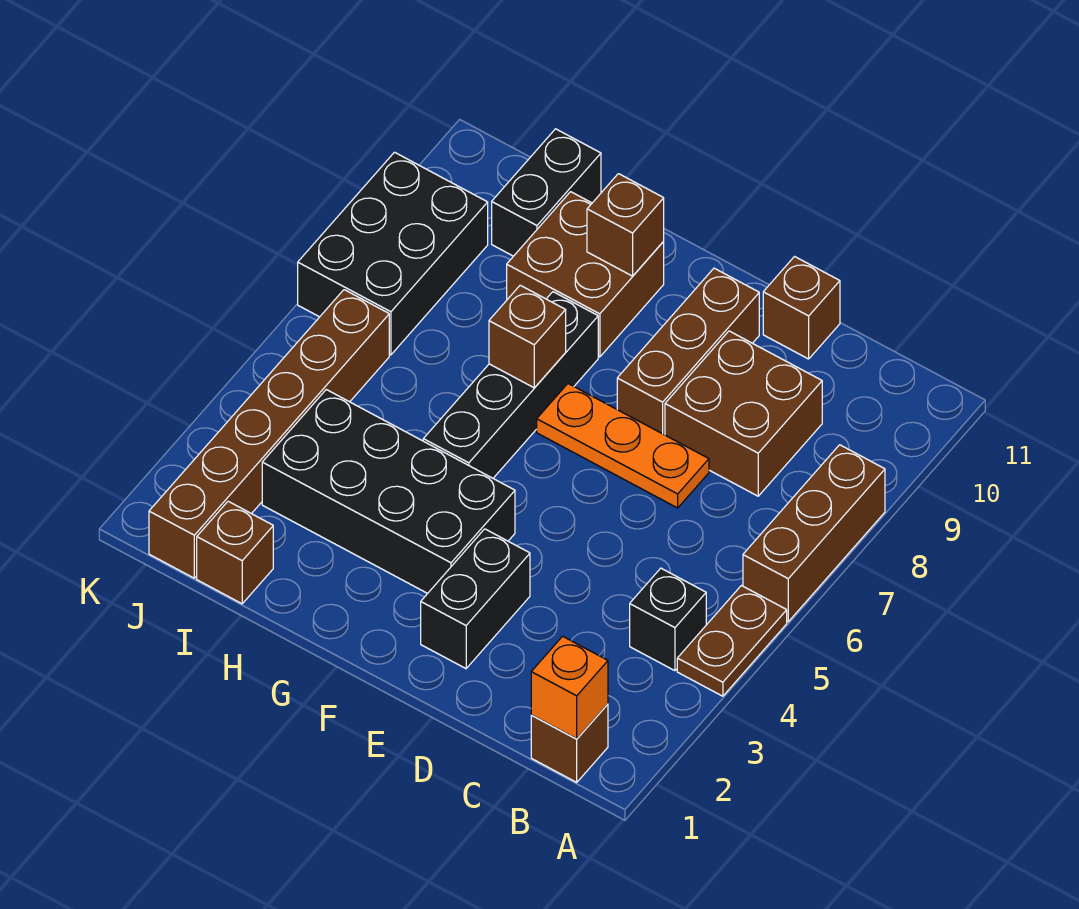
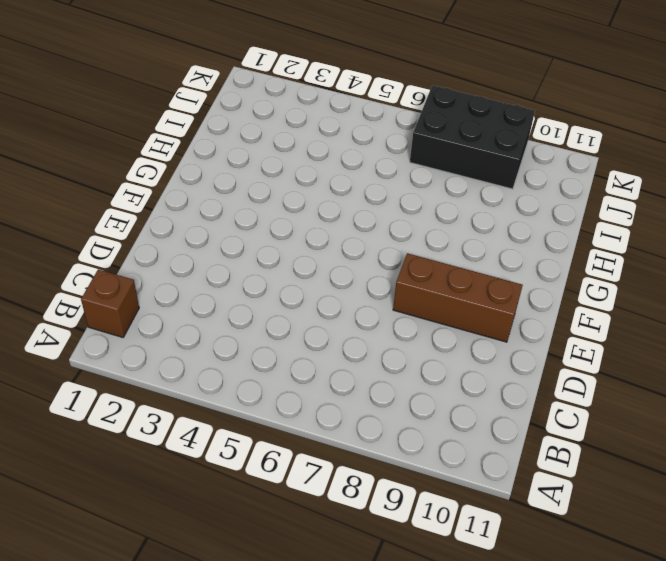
none -> brown plate A4:A5 level 1
none -> brown brick A6:A8 level 1
none -> black brick B4 level 1

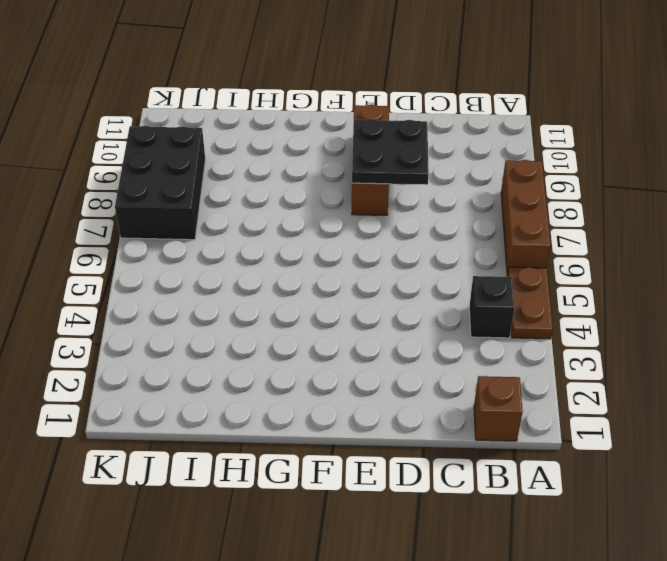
black plate D8:E9 level 2 -> none
none -> brown brick C8:D9 level 1
none -> orange plate D7:F7 level 1
none -> brown brick D11 level 1

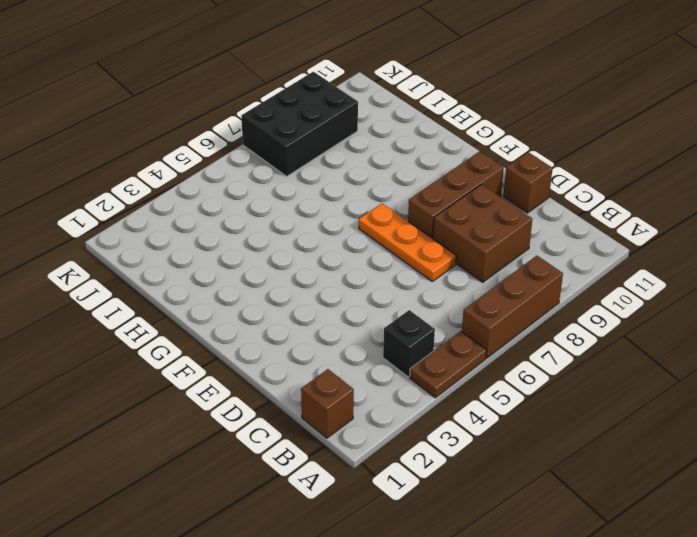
none -> black brick E2:E3 level 1
none -> black brick F3:I4 level 1
none -> black brick G5:G8 level 1

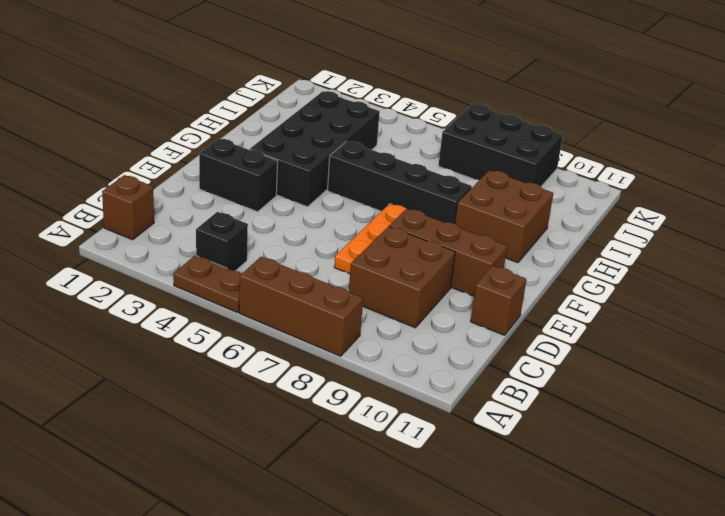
none -> brown brick I1 level 1
none -> black brick I10:I11 level 1
none -> brown brick J1:J6 level 1

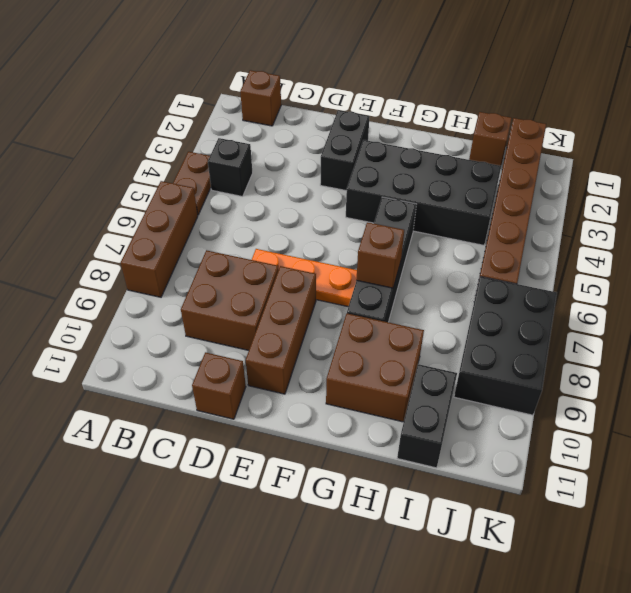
none -> orange brick B1 level 2
none -> brown brick G10 level 2

